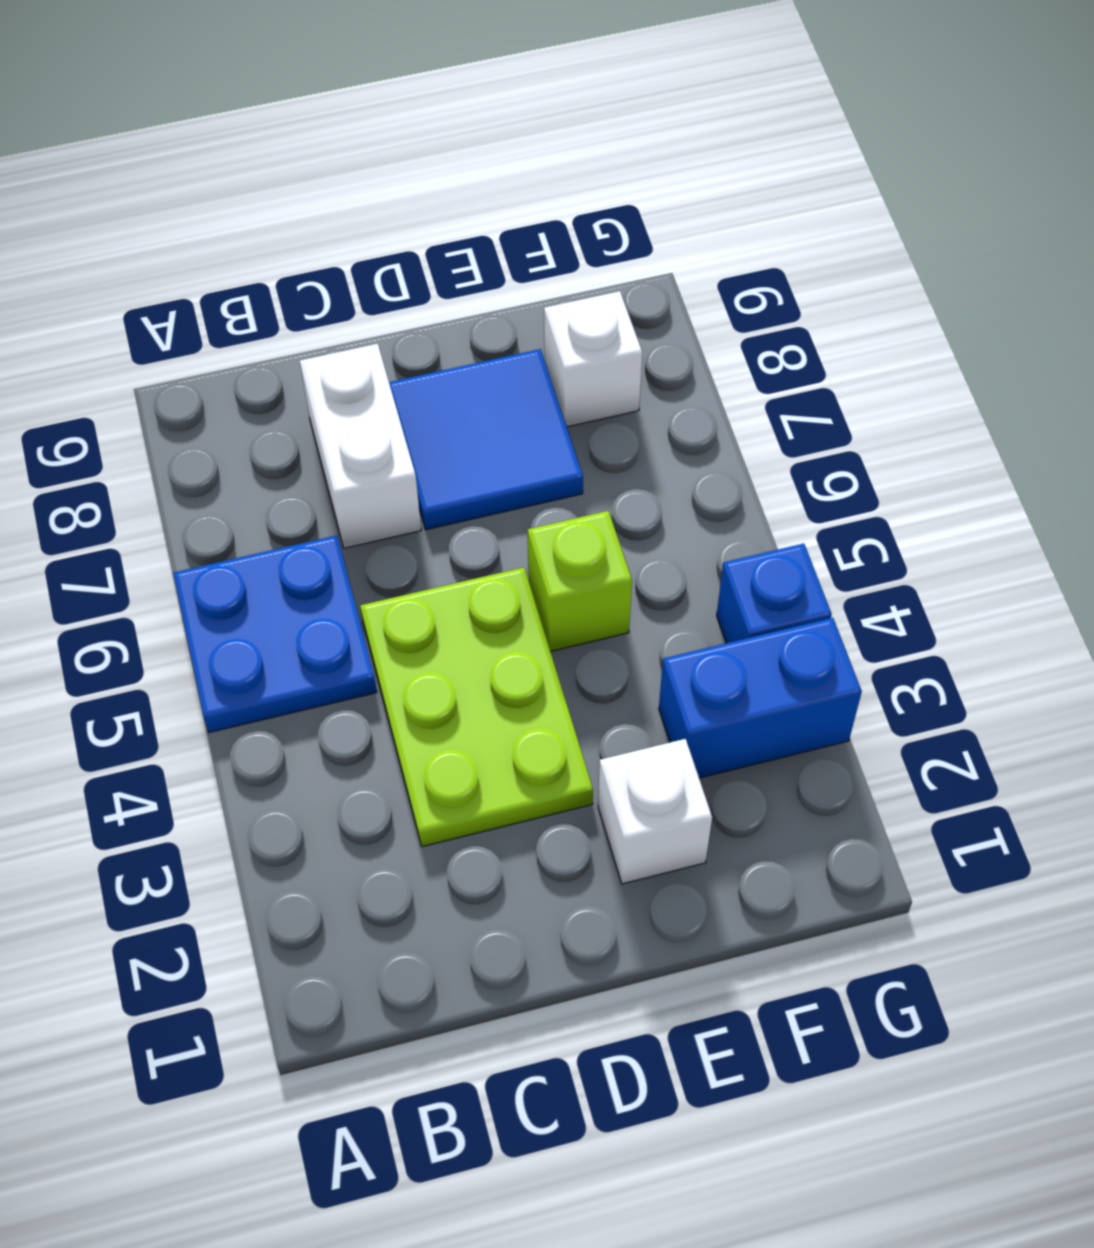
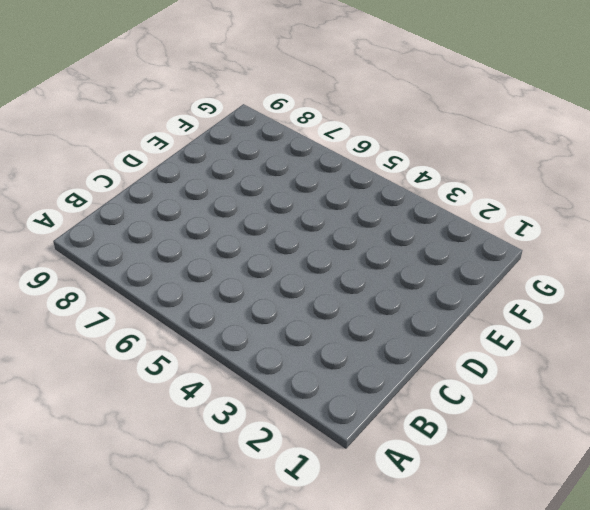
none -> blue plate A5:B6 level 1
none -> lime plate C3:D5 level 1

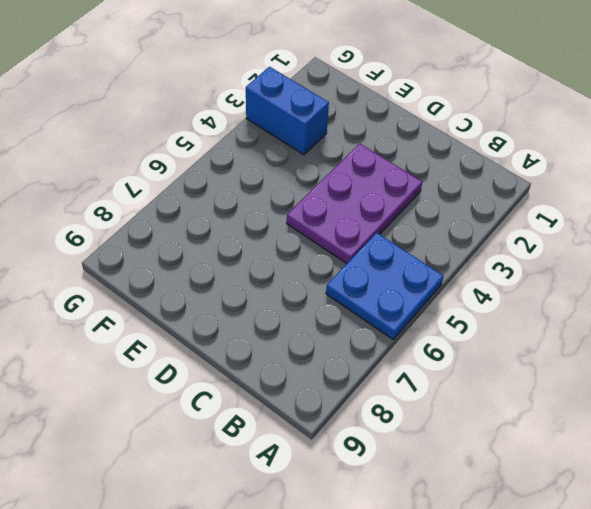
purple plate C3:D5 level 1 -> lime plate C3:D5 level 1
none -> white brick C7:C8 level 1
none -> blue tile D7:E8 level 1

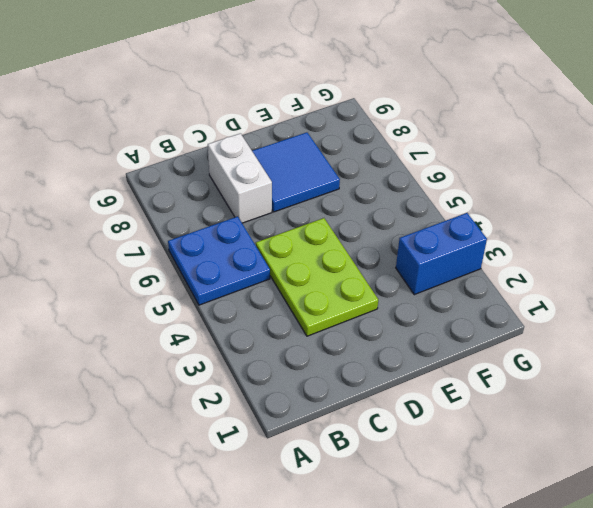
none -> white brick E2 level 1
none -> lime brick E5 level 1

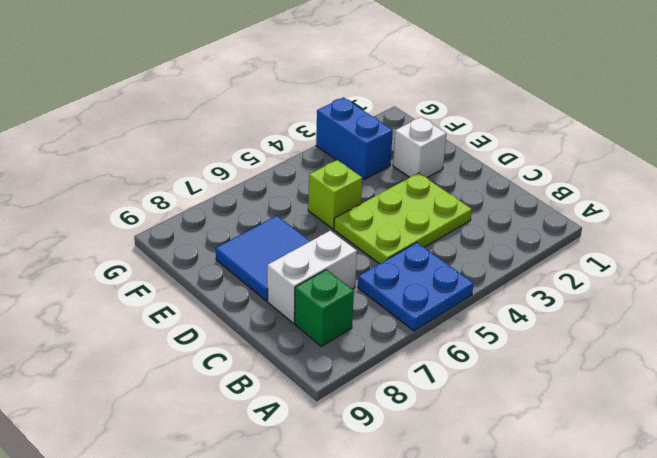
green brick B8 level 1 -> none
none -> white brick F8 level 1
none -> blue brick G4 level 1

